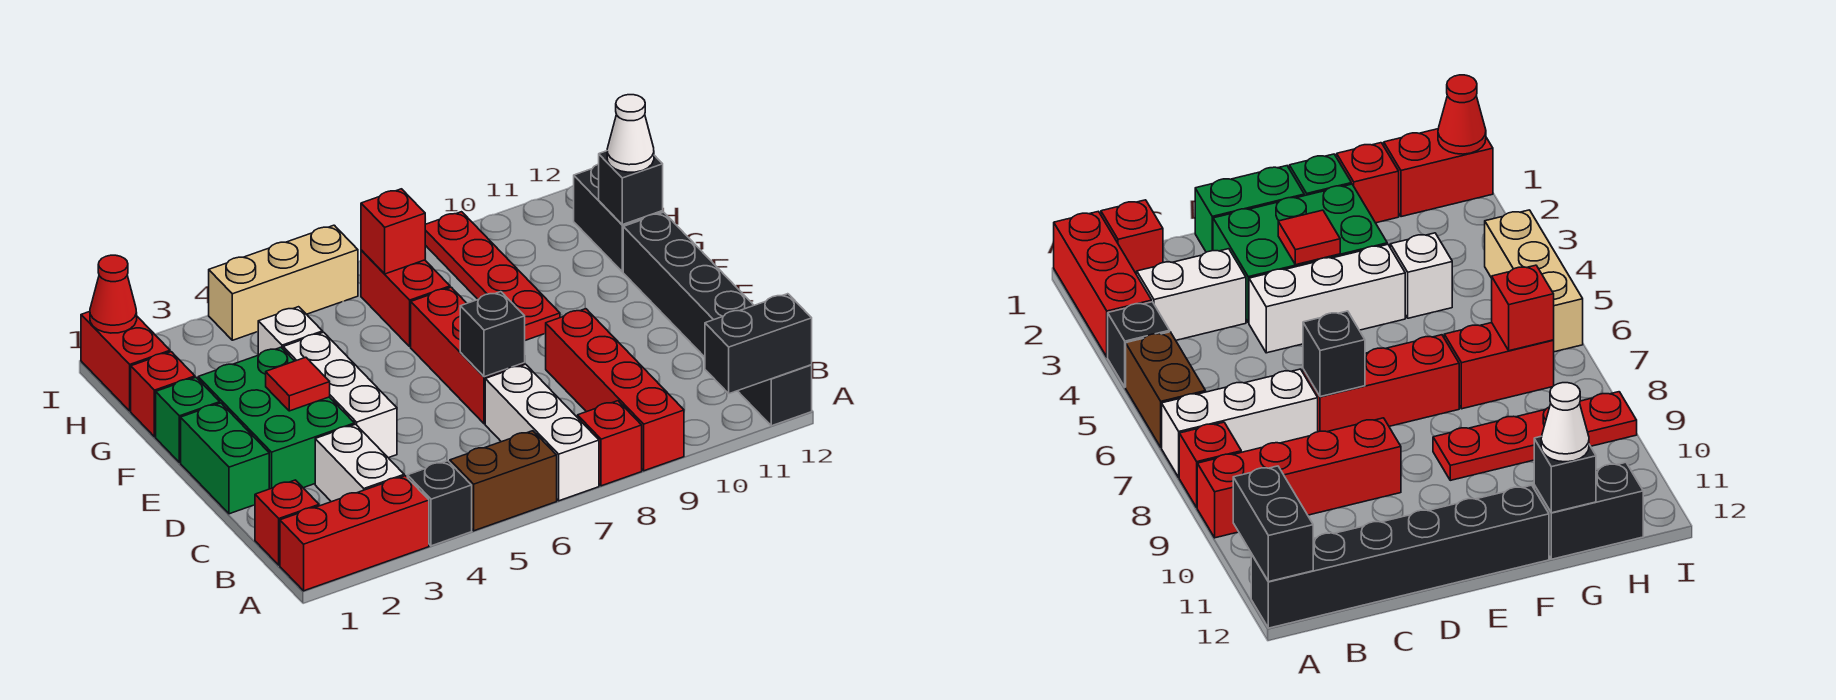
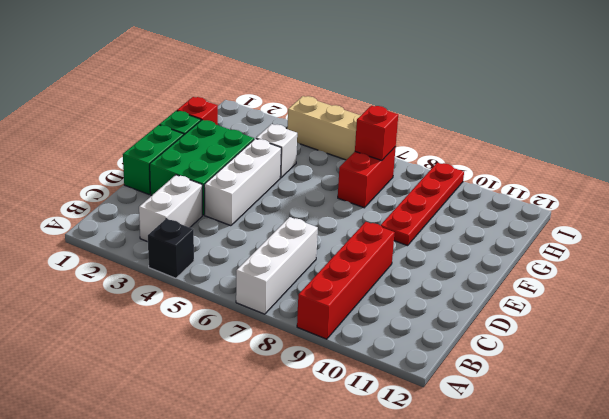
none -> red brick A1:A3 level 1
none -> brown brick A5:A6 level 1
none -> red brick A8 level 1

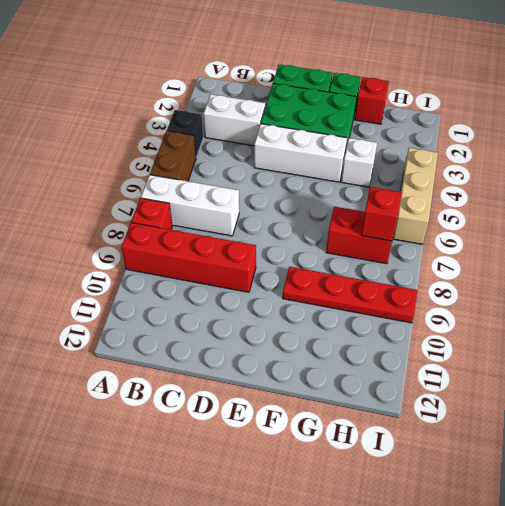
none -> red brick A1:A3 level 1
none -> black brick A12:F12 level 1
none -> red brick B1 level 1

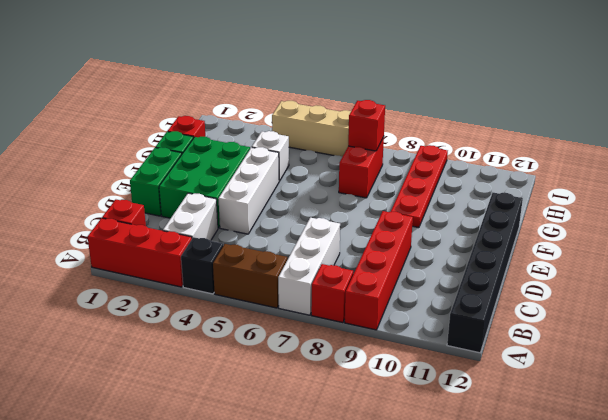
none -> red brick D7:F7 level 1
none -> black brick G12:H12 level 1
none -> red brick H1:I1 level 1

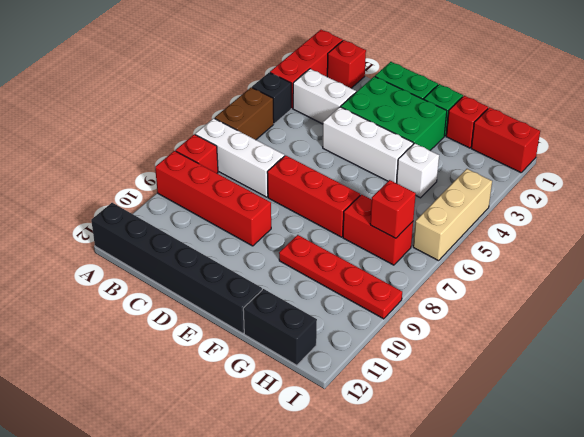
none -> black brick A11:A12 level 2
none -> black brick D7 level 2
none -> red tile E3 level 2

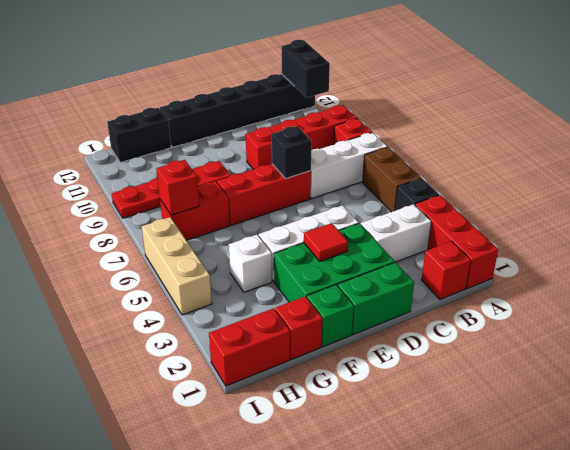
none -> black brick G12 level 2
none -> red cone I1 level 2
none -> white cone G12 level 3

